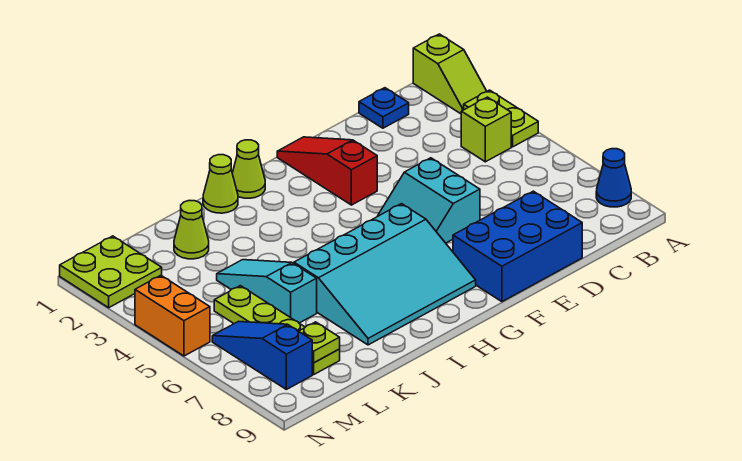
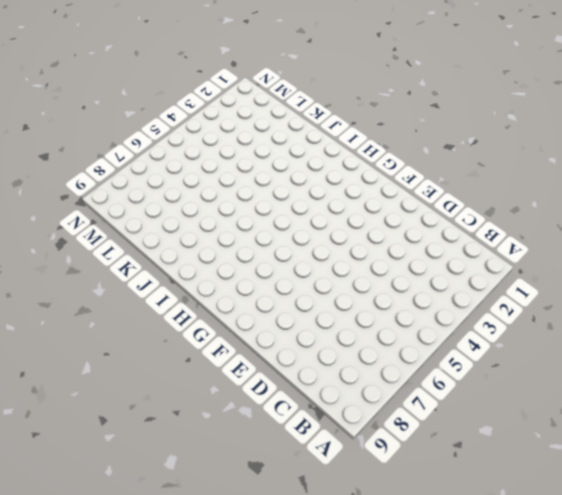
none -> lime slope A1:A2 level 1 top 1
none -> lime plate A3:A4 level 1
none -> blue cone A8 level 1

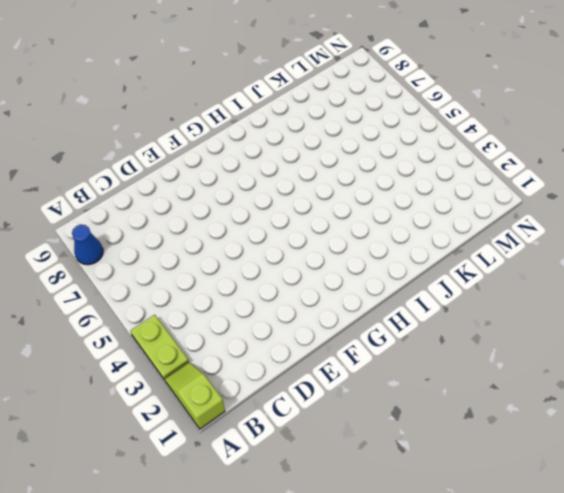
none -> lime brick B4 level 1
none -> blue plate C1 level 1
none -> blue brick D8:F9 level 1

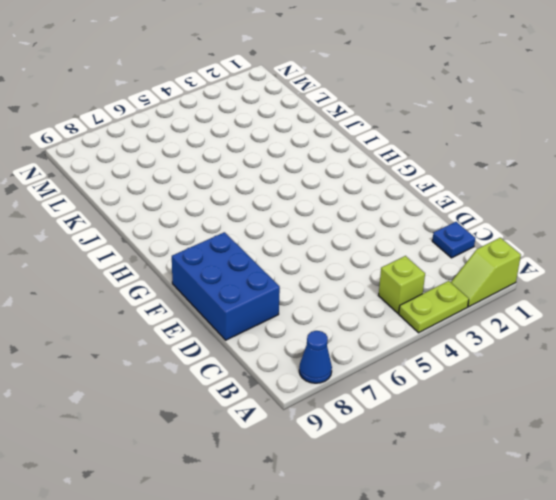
none -> cyan slope E5:F6 level 1 top E
none -> red slope F1:F3 level 1 top 3
none -> cyan slope G6:J8 level 1 top 6

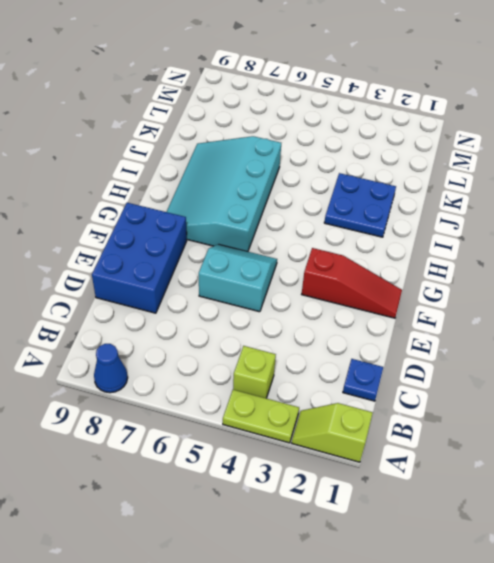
blue plate I2:J3 level 1 -> none
none -> lime cone H1 level 1
none -> lime cone I1 level 1
none -> lime cone K2 level 1

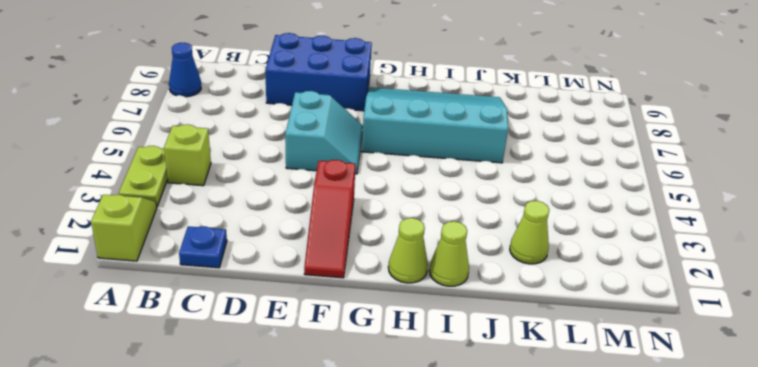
none -> cyan slope K4:K6 level 1 top 6
none -> lime plate L5:L8 level 1
none -> lime plate M1:N2 level 1

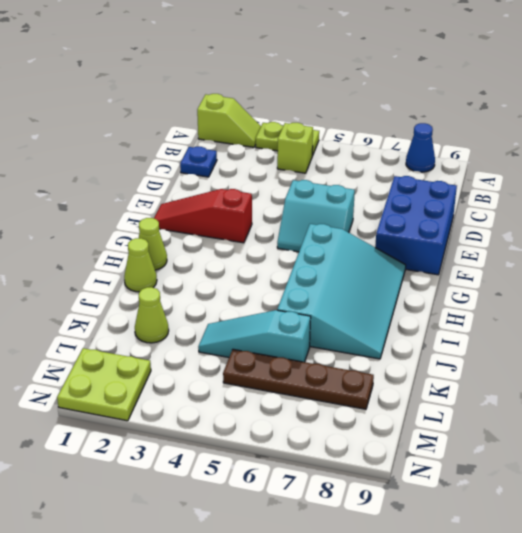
brown plate L5:L8 level 1 -> lime plate L5:L8 level 1
none -> blue slope M6:M8 level 1 top 8
none -> orange brick N4:N5 level 1
none -> lime plate L8 level 2

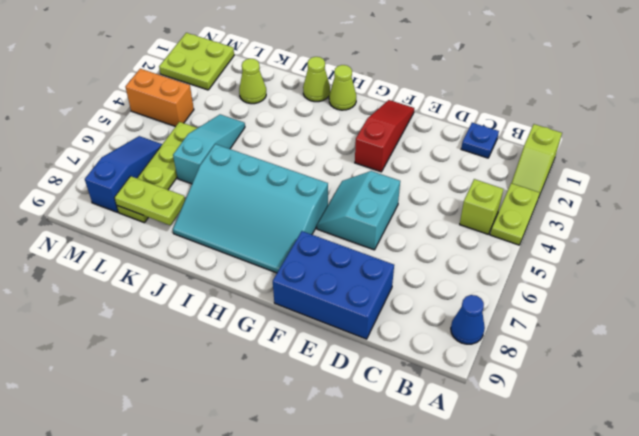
lime plate K8:L8 level 2 -> lime plate L8 level 2
orange brick M4:N4 level 1 -> orange brick N4:N5 level 1

